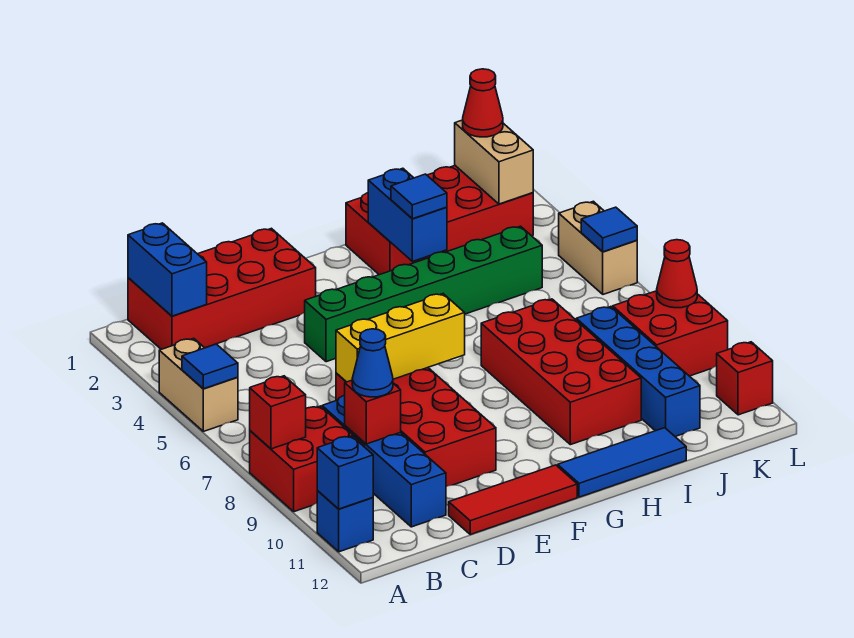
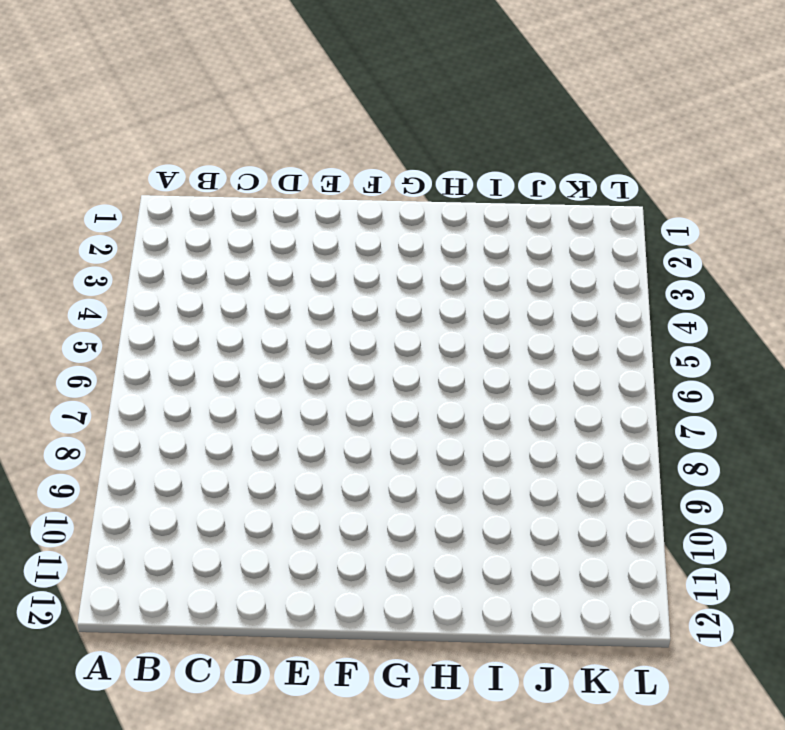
none -> tan brick A4:A5 level 1
none -> red brick A8:B9 level 1
none -> blue brick A11 level 1

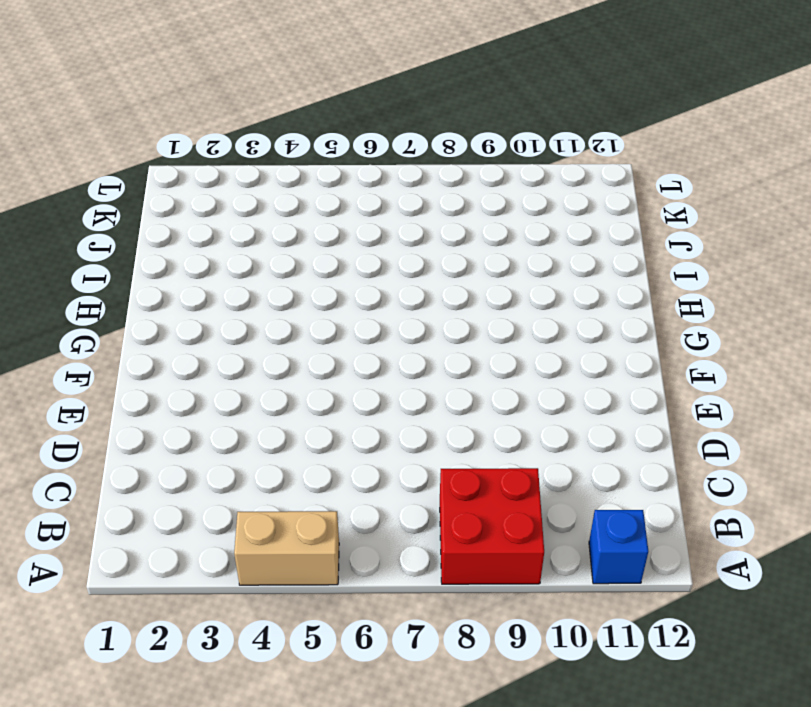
none -> red brick B1:E2 level 1
none -> blue brick C8:C11 level 1
none -> red brick D7:E10 level 1

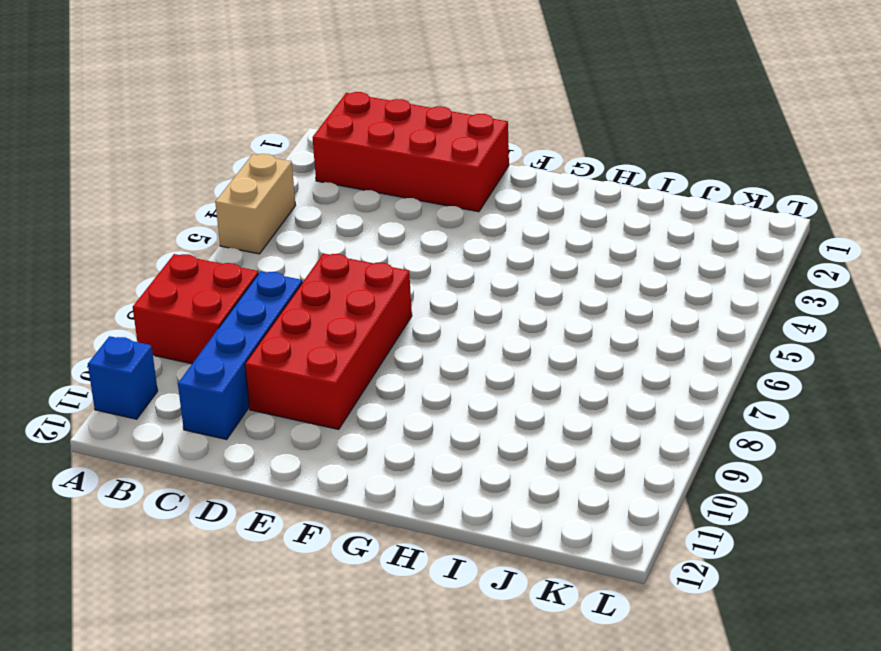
none -> red tile D12:F12 level 1
none -> green brick E4:J4 level 1
none -> blue tile G12:I12 level 1

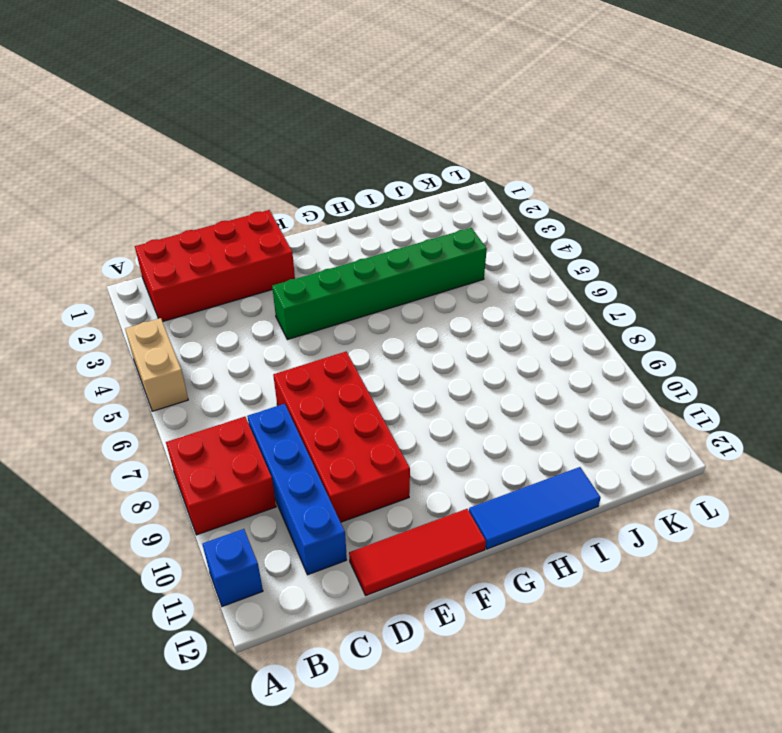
none -> red brick H1:K2 level 1
none -> red brick H7:I10 level 1
none -> blue brick J8:J11 level 1

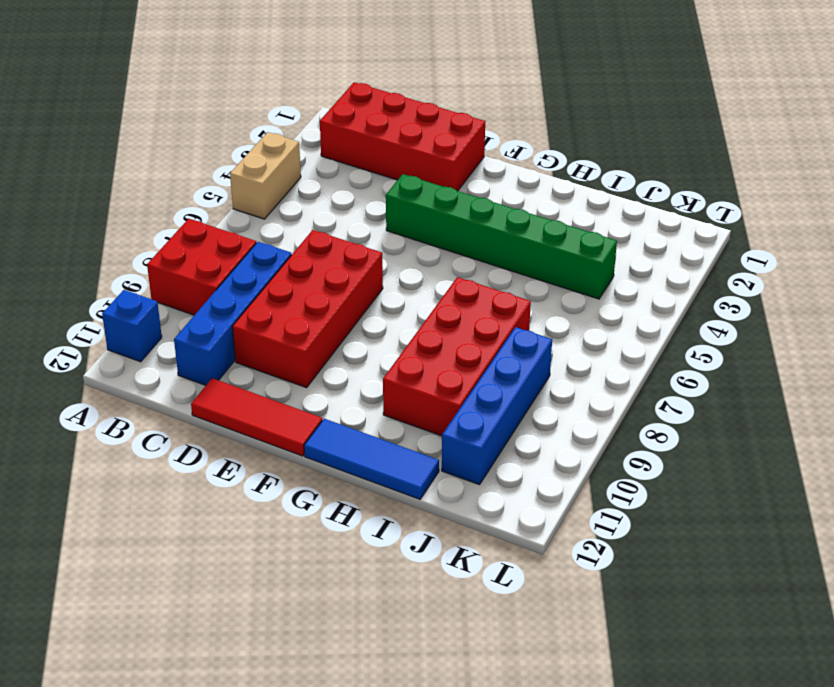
none -> red brick H1:K2 level 1
none -> red brick K8:L9 level 1
none -> tan brick L4:L5 level 1

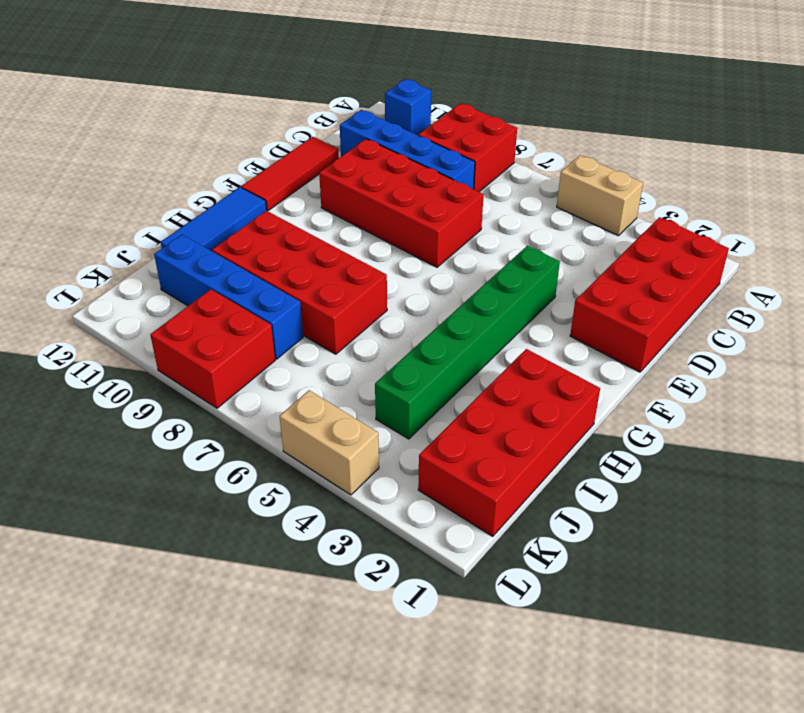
none -> red brick L11 level 1
none -> blue tile A5 level 2
none -> red brick A8 level 2

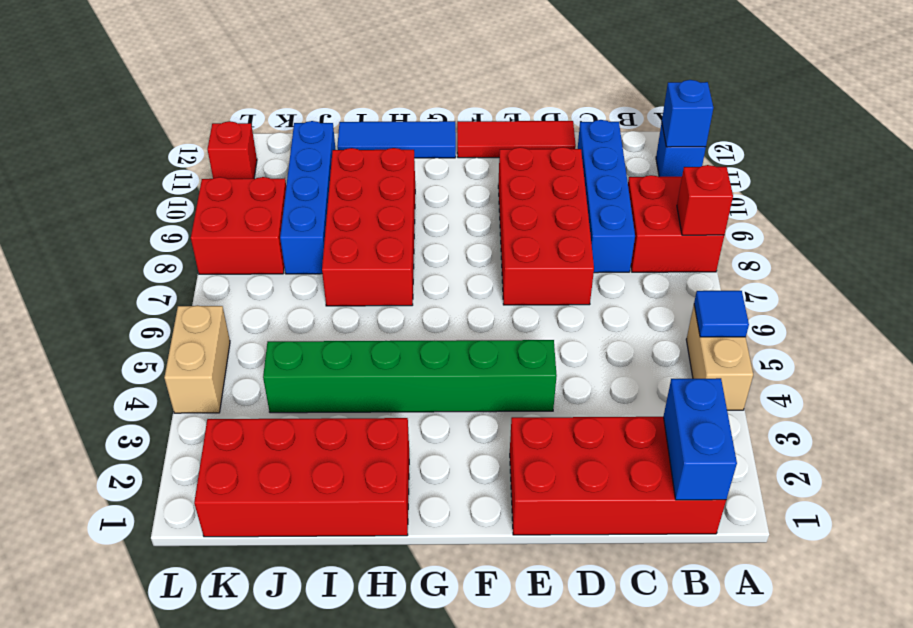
none -> red brick C9 level 2
none -> yellow brick D7:F7 level 2
none -> blue brick H2:H3 level 2

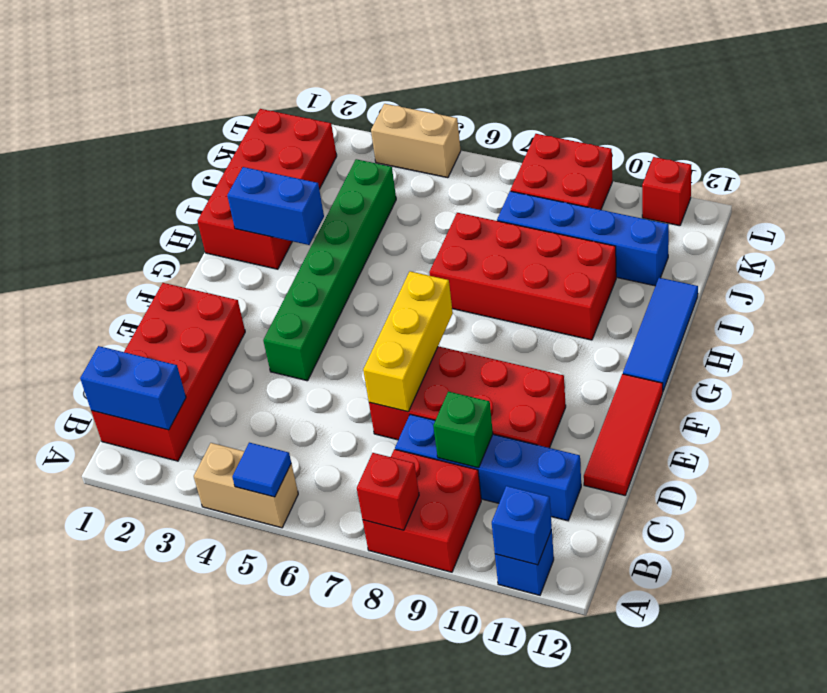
green brick C9 level 2 -> red brick C9 level 2
none -> tan brick K1:K2 level 2
none -> blue tile L5 level 2
none -> red cone L8 level 2

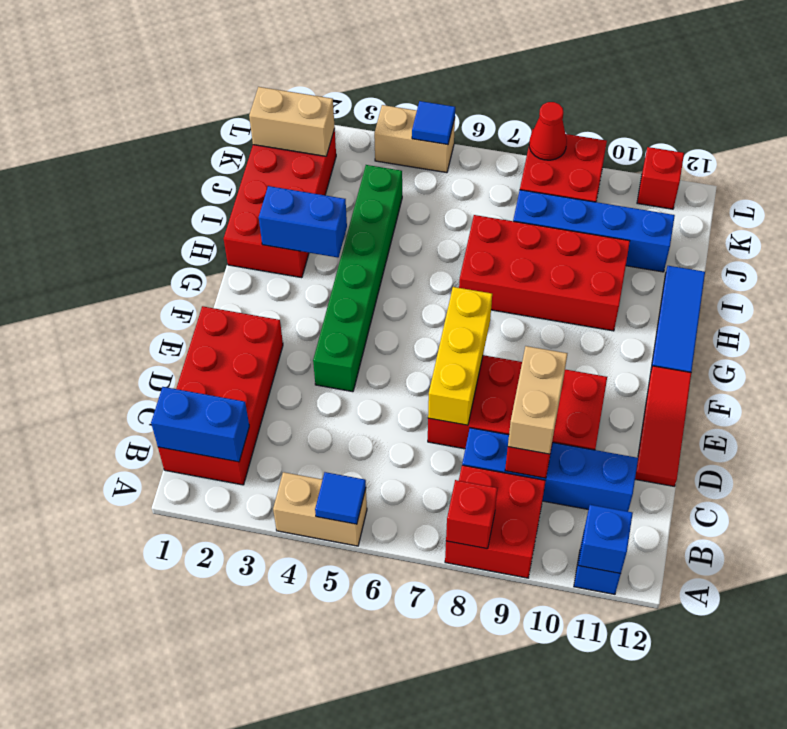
tan brick C9:D9 level 3 -> blue cone C9 level 3
none -> blue tile H3 level 3
none -> red cone K1 level 3

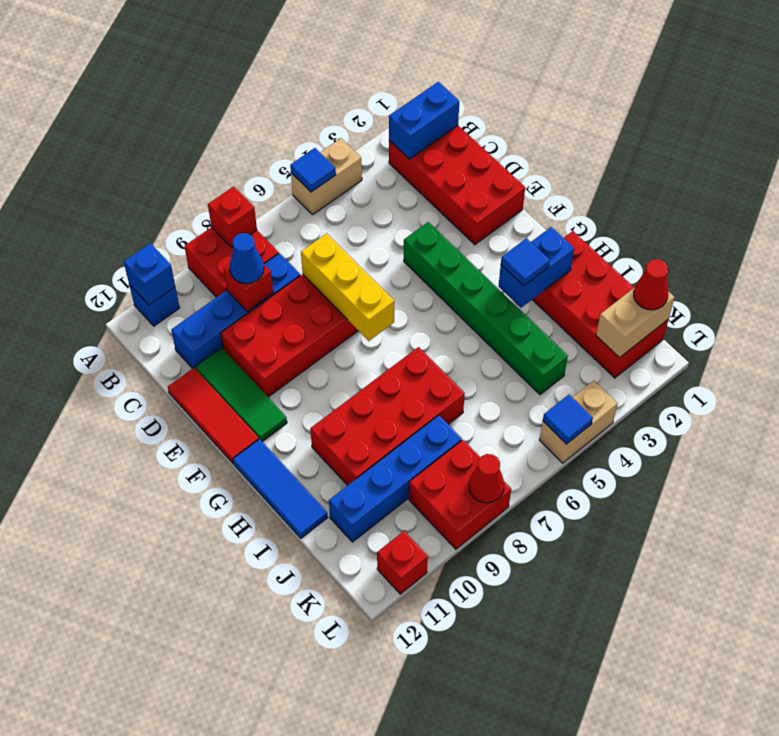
green tile D11:F11 level 1 -> none

